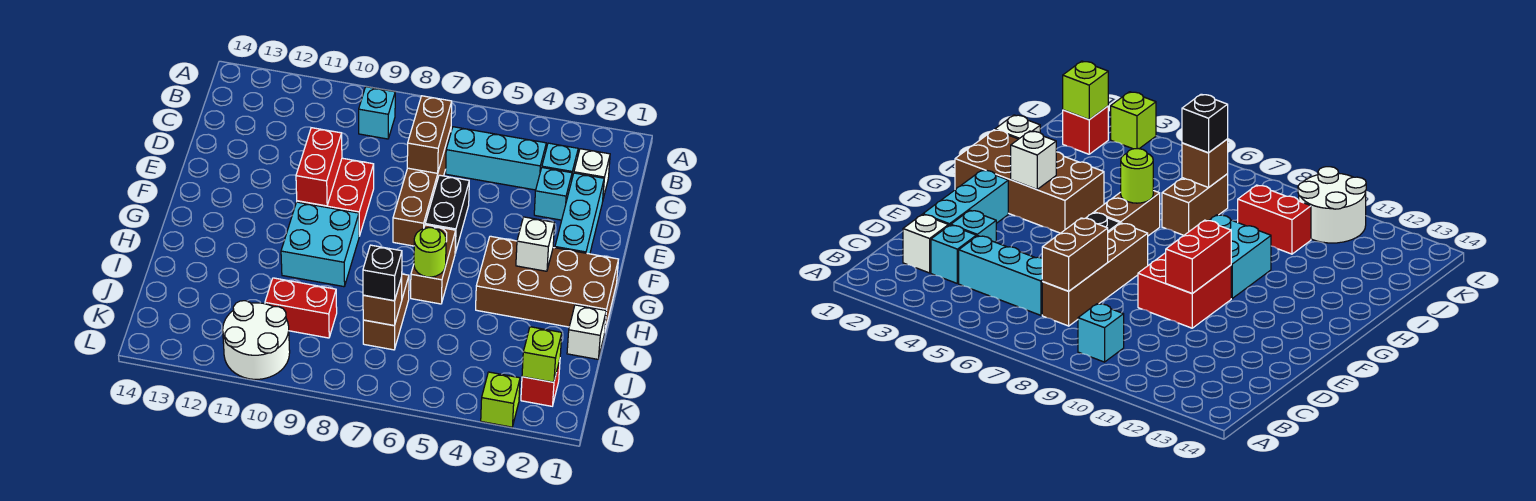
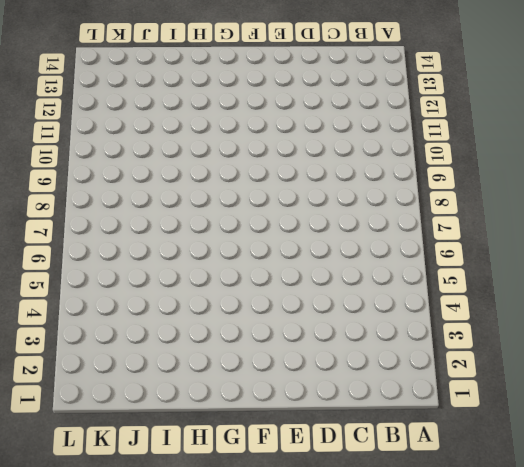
none -> cyan brick B9 level 1
none -> white brick C2 level 1
none -> cyan brick C3 level 1

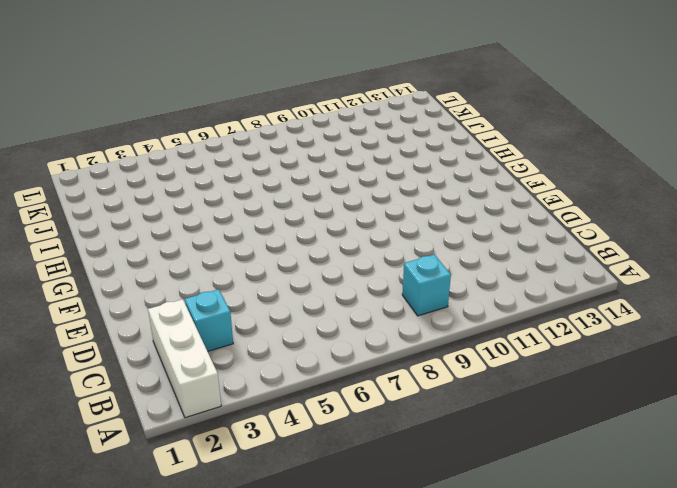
white brick A2:C2 level 1 -> white brick C2 level 1
none -> cyan brick C4:C6 level 1
none -> brown brick C7:F7 level 1
none -> cyan brick D2:F2 level 1

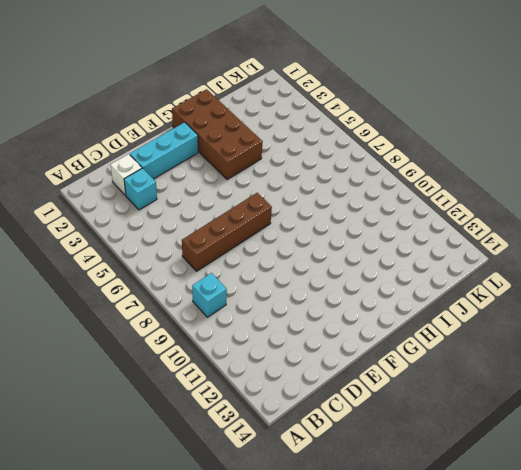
none -> cyan brick C4:C6 level 1
none -> cyan brick D3 level 1
none -> black brick E6:F6 level 1

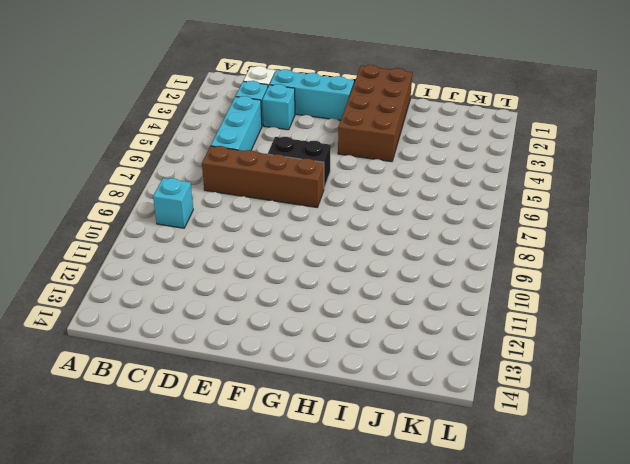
none -> red brick E9:F10 level 1
none -> brown brick G6:H6 level 1
none -> cyan brick G9:H10 level 1

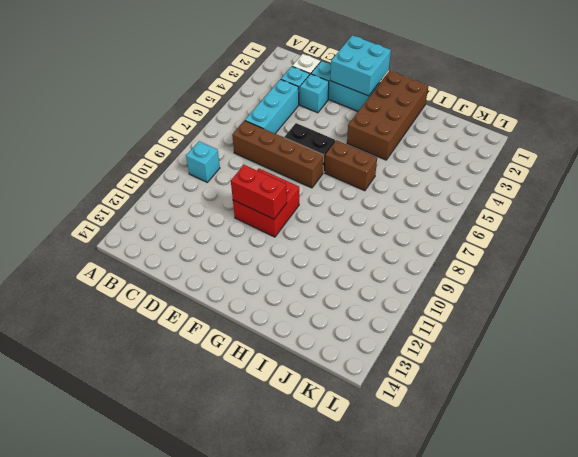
cyan brick E1:F2 level 2 -> cyan brick G9:H10 level 1
none -> white brick I1 level 1
none -> brown brick I7:J7 level 1
none -> red brick J9:J10 level 1

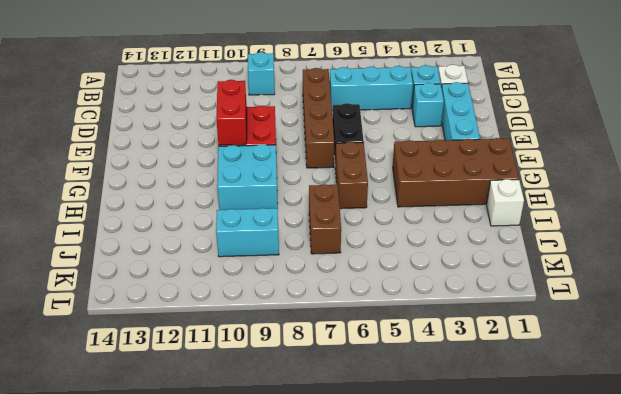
cyan brick J9:J10 level 1 -> red brick J9:J10 level 1
none -> red brick K2 level 1
none -> white round brick K10:L11 level 1
none -> lime brick L3 level 1

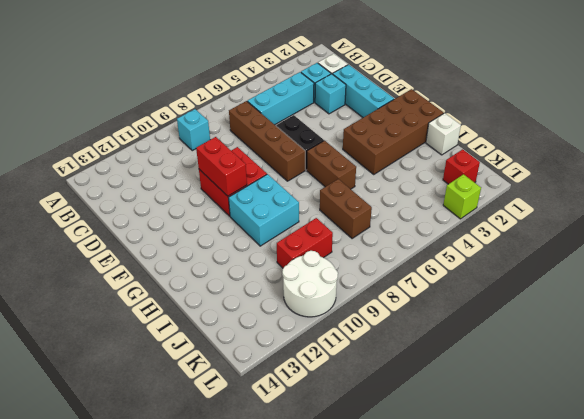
none -> brown brick C7:D7 level 2
none -> white brick G3 level 2
none -> lime round brick H6 level 2

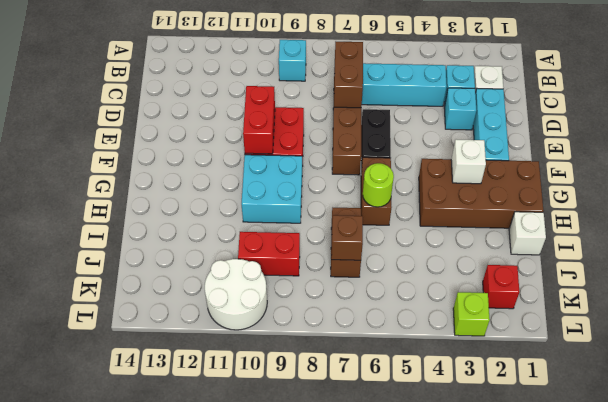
none -> lime brick K2 level 2
none -> black brick J7 level 3

